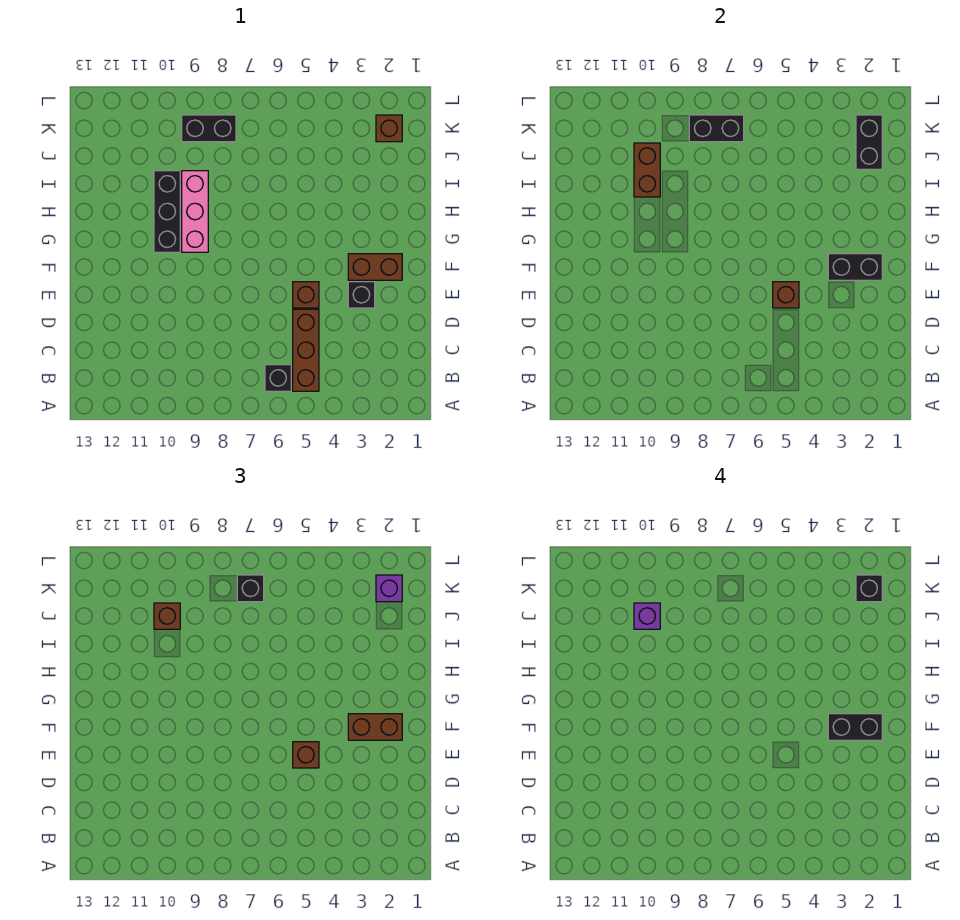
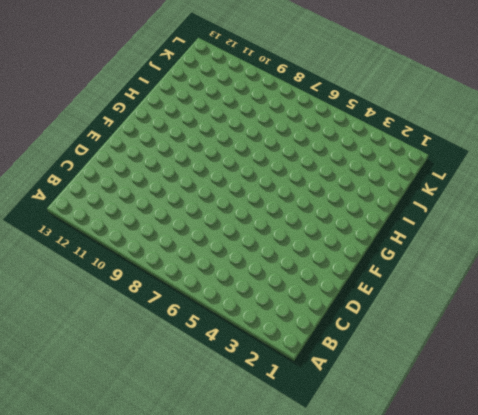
none -> brown brick B5:D5 level 1
none -> black brick B6 level 1
none -> black brick E3 level 1

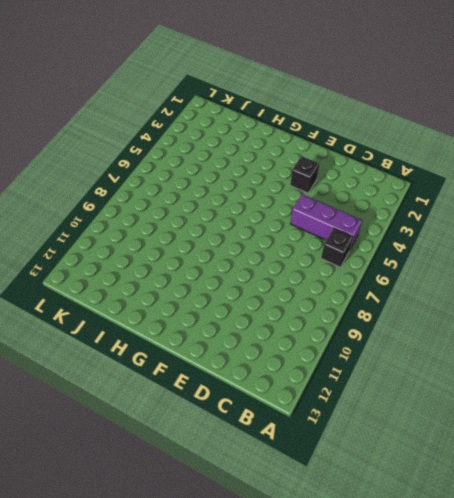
purple brick B5:D5 level 1 -> brown brick B5:D5 level 1
none -> brown brick E5 level 1
none -> brown brick F2:F3 level 1
none -> pink brick G9:I9 level 1

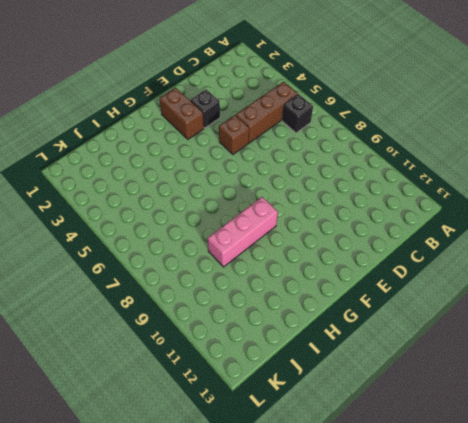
none -> black brick G10:I10 level 1
none -> brown brick K2 level 1
none -> black brick K8:K9 level 1

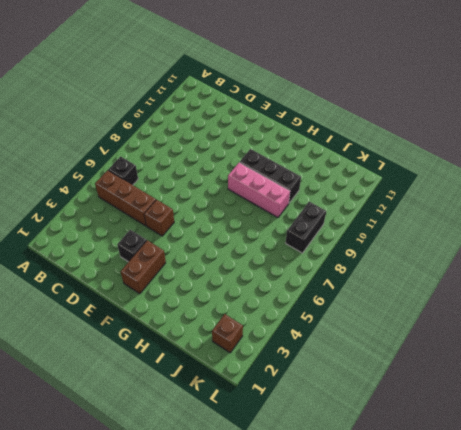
none -> brown brick E5 level 2
none -> black brick F2:F3 level 2
none -> brown brick I10:J10 level 2

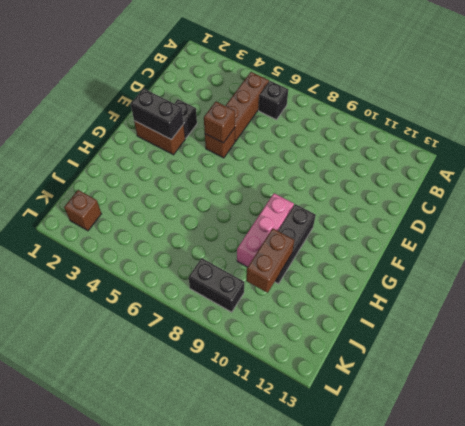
none -> black brick J2:K2 level 2
none -> black brick K7:K8 level 2
none -> brown brick E5 level 3

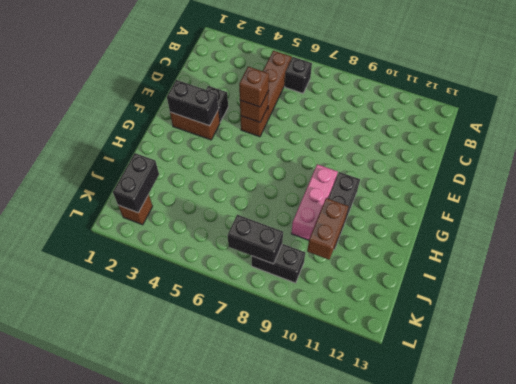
none -> brown brick F2:F3 level 3
none -> brown brick J10 level 3
none -> purple brick K2 level 3

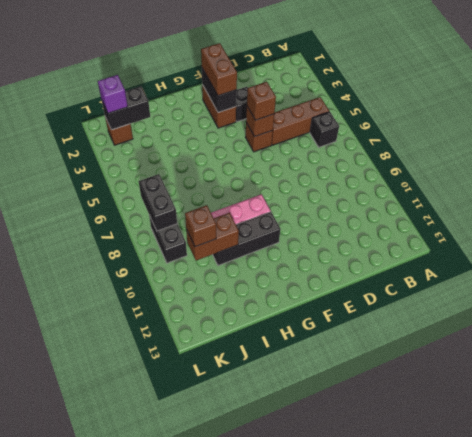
none -> black brick K7 level 3
none -> black brick F2:F3 level 4
none -> purple brick J10 level 4

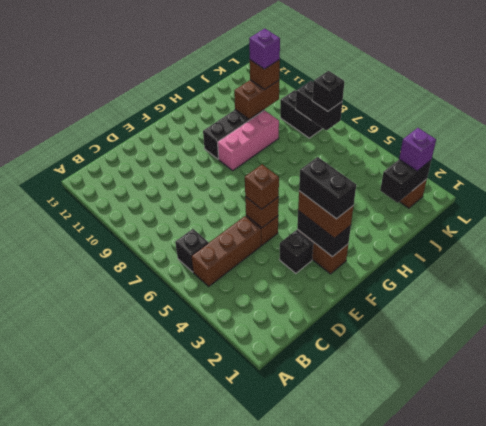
none -> black brick K2 level 4

